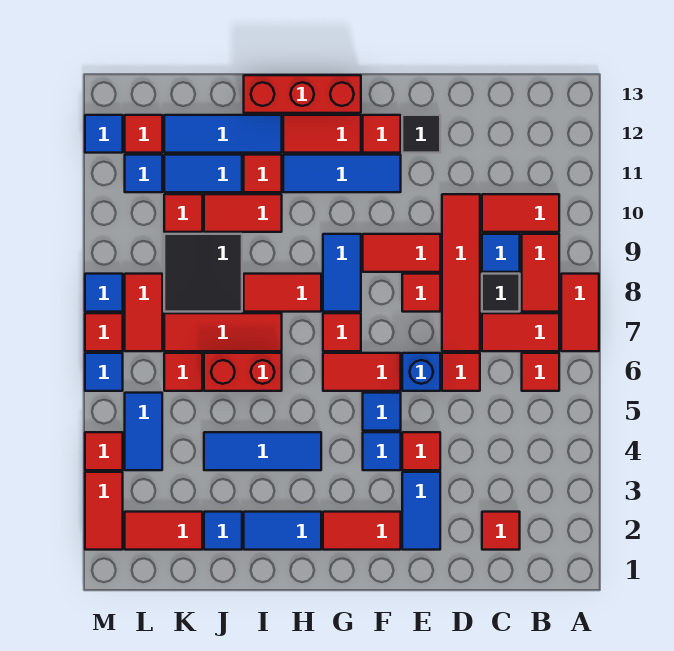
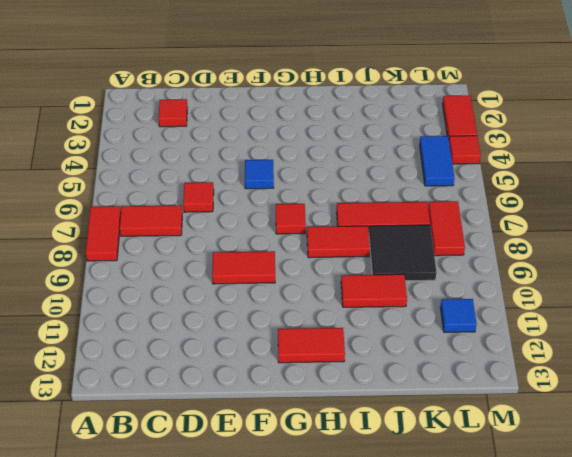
none -> red tile B6 level 1
none -> red tile B8:B9 level 1
none -> red tile B10:C10 level 1
none -> black tile C8 level 1

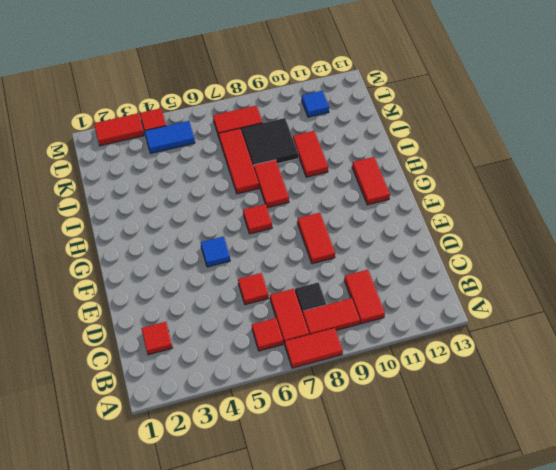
none -> blue tile C9 level 1
none -> red tile D7:D10 level 1
none -> blue tile E2:E3 level 1
none -> red tile E4 level 1

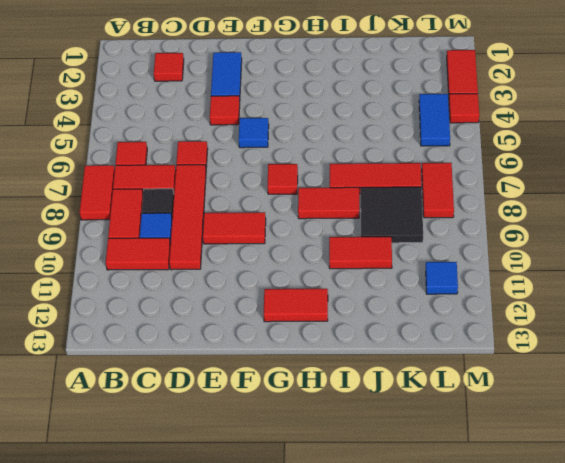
none -> blue brick E6 level 1
none -> red tile E8 level 1
none -> black tile E12 level 1
none -> red tile F2:G2 level 1

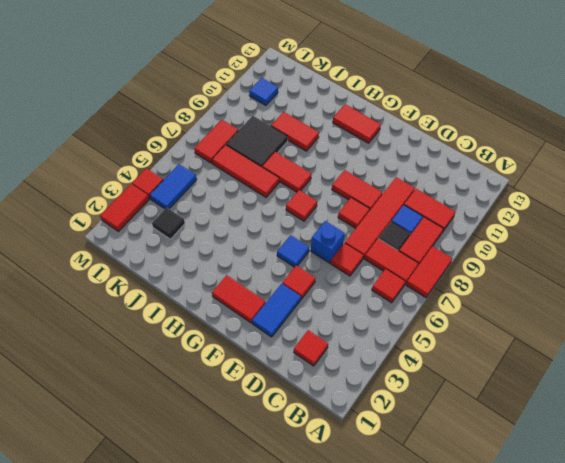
black tile K3 level 1 -> black tile E12 level 1
none -> blue tile F4 level 1
none -> red tile F6:G6 level 1
none -> blue tile F11:H11 level 1
none -> red tile F12 level 1

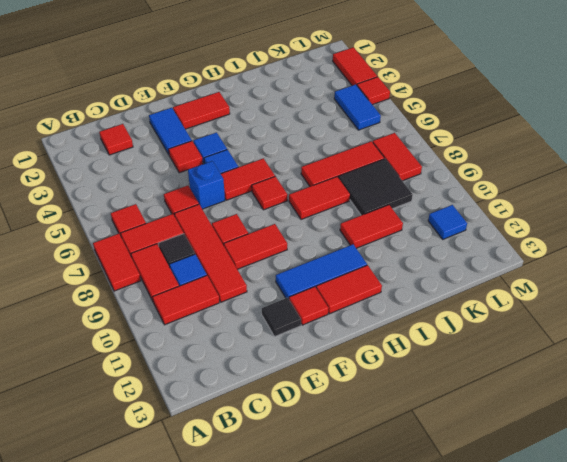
none -> blue tile G8:G9 level 1
none -> red brick G13:I13 level 1
none -> blue tile H2:I2 level 1
none -> blue tile H4:J4 level 1

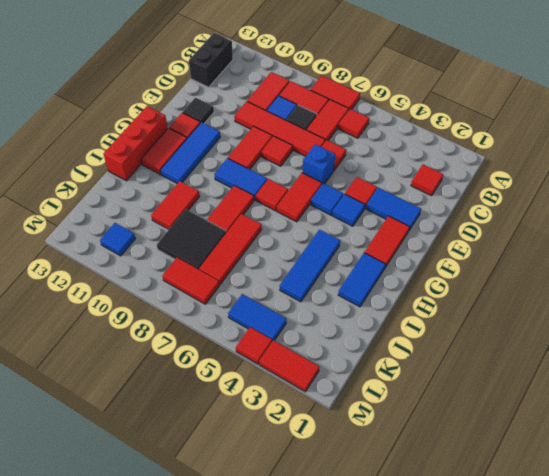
black brick B13:C13 level 1 -> none
none -> red brick I6:J6 level 1
none -> red tile I11 level 1
none -> blue tile I12:K12 level 1
none -> blue tile J2 level 1

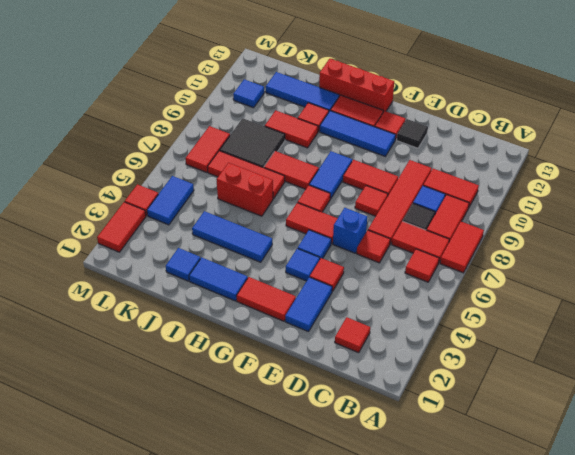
none -> blue tile J11:K11 level 1
none -> red tile K2:L2 level 1
none -> red tile K6 level 1
none -> red tile K10 level 1

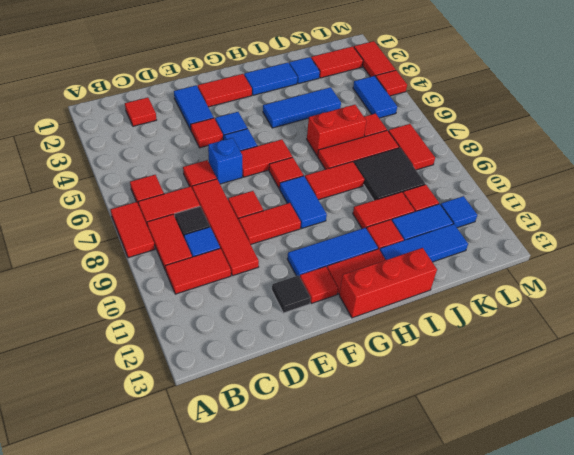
none -> red tile L12 level 1
none -> blue tile M6 level 1
none -> red tile M7 level 1
none -> blue tile M8 level 1

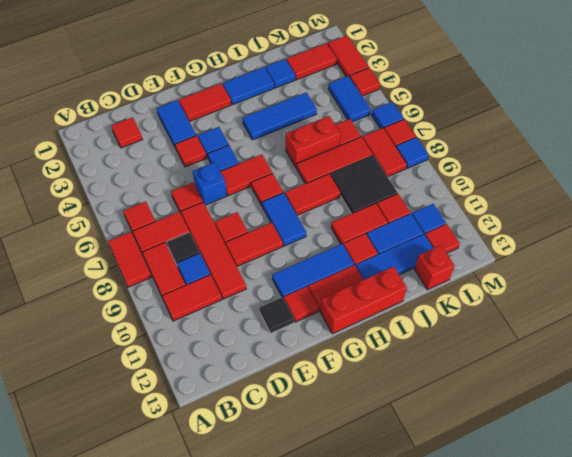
red brick K13 level 1 -> none
none -> blue tile M12 level 1

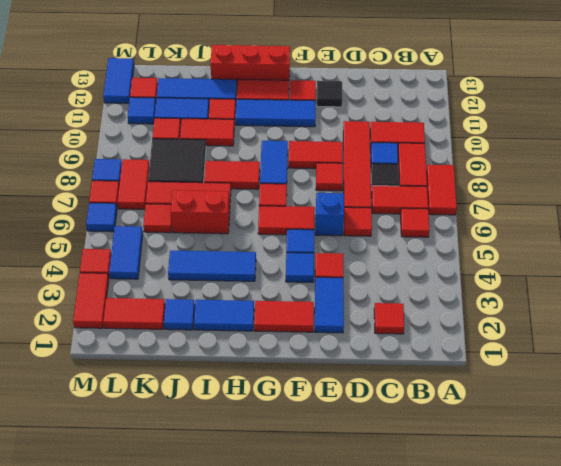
blue tile M12:M13 level 1 -> blue tile M12 level 1

